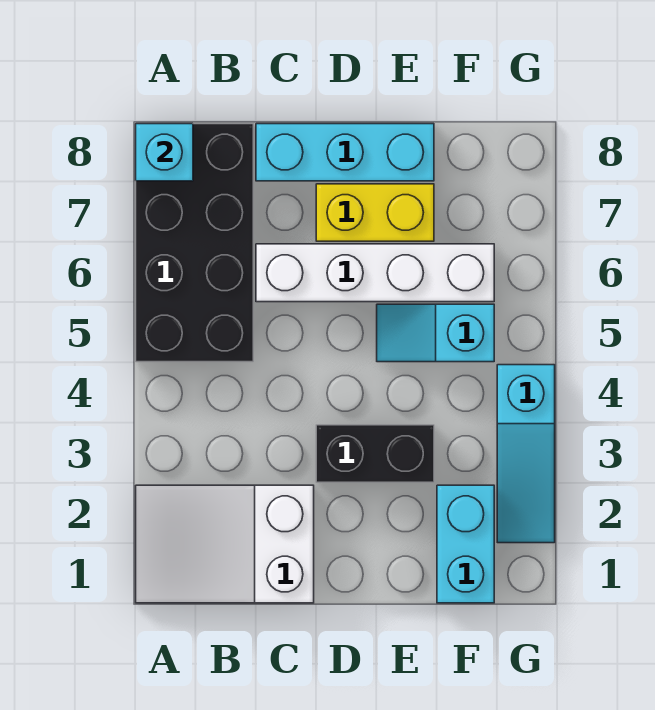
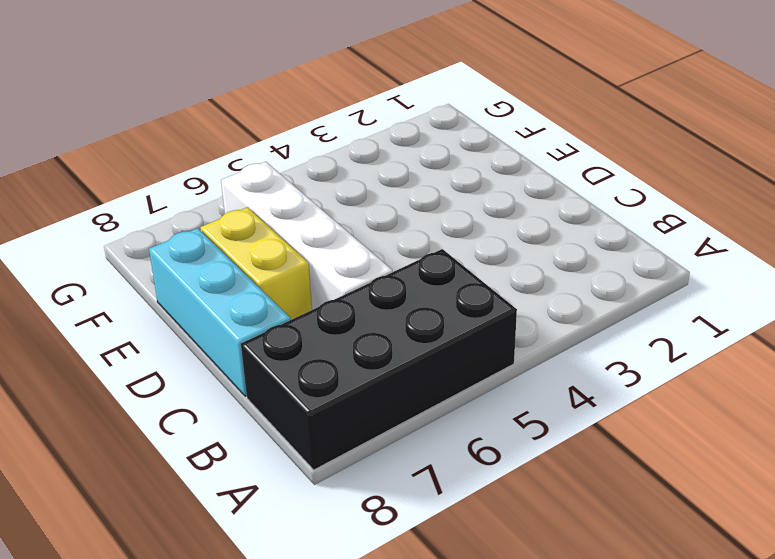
none -> white slope A1:C2 level 1 top C
none -> black brick D3:E3 level 1

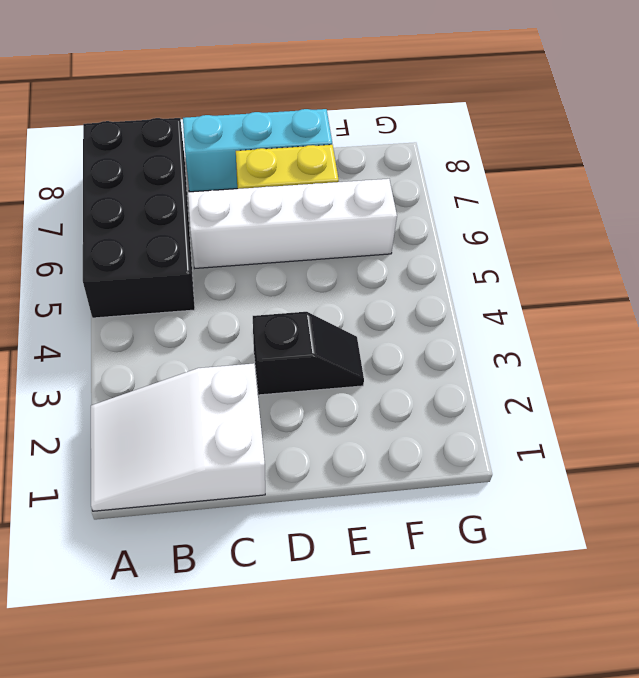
black slope D3:E3 level 1 top D -> black brick D3:E3 level 1
none -> cyan slope E5:F5 level 1 top F
none -> cyan brick F1:F2 level 1

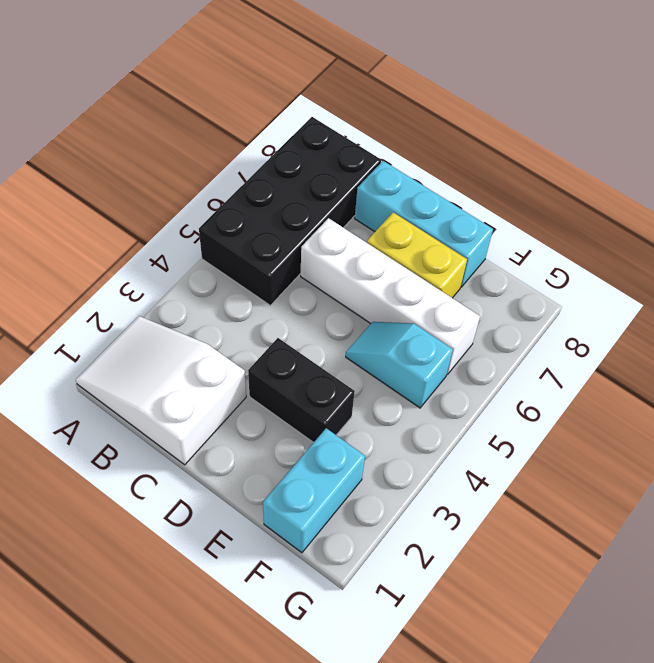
none -> cyan slope G2:G4 level 1 top 4
none -> cyan brick A8 level 2

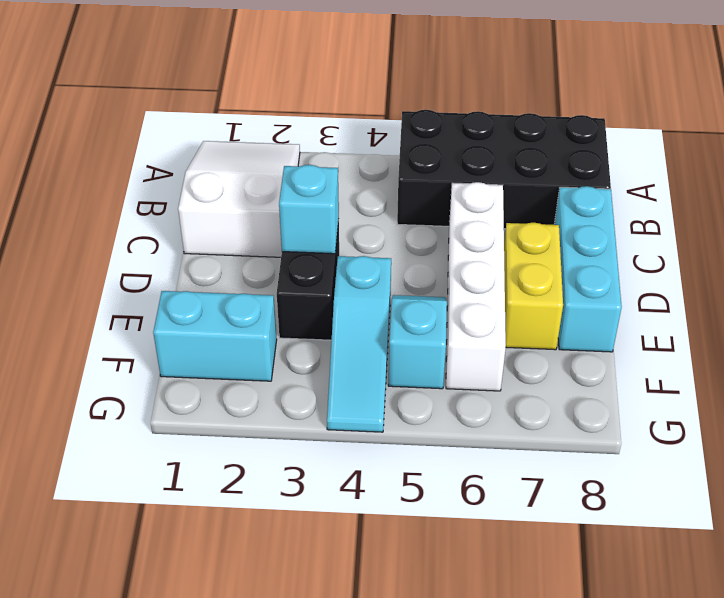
cyan brick D3 level 2 -> cyan brick A8 level 2
cyan slope E4:G4 level 1 top E -> cyan slope G2:G4 level 1 top 4

